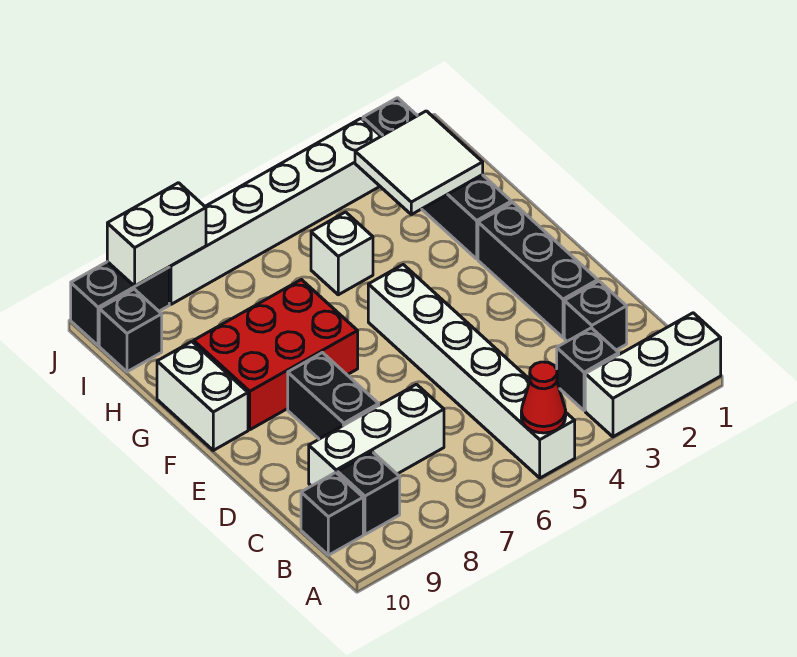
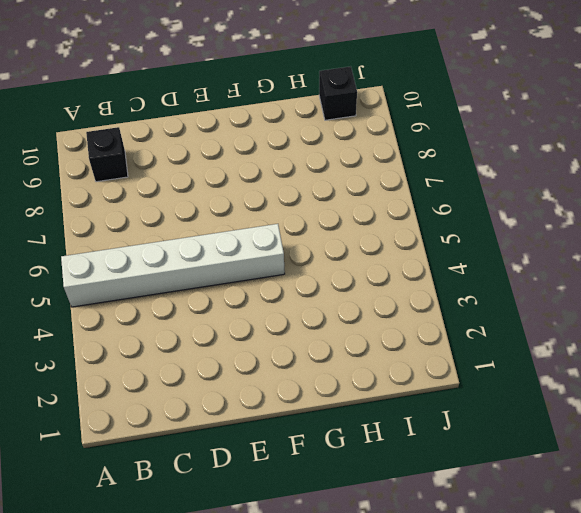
none -> white brick A1:A3 level 1
none -> black brick B3 level 1
none -> black brick B10 level 1

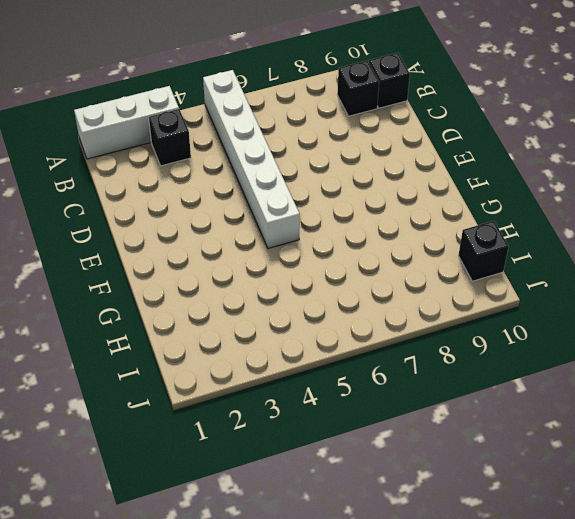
none -> black brick C2 level 1
none -> white brick C7:C9 level 1
none -> black brick D2:F2 level 1

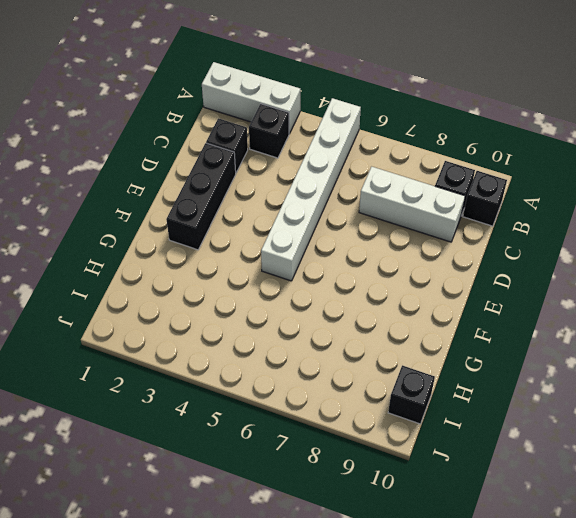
none -> black brick D8:E8 level 1
none -> red brick F7:G9 level 1
none -> white brick F10:G10 level 1

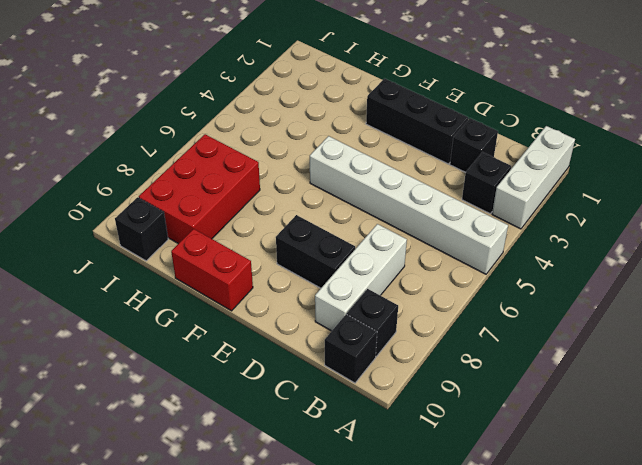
red brick F10:G10 level 1 -> white brick F10:G10 level 1
red brick H7:I9 level 1 -> red brick F7:G9 level 1
none -> black brick G2:J2 level 1
none -> white brick H5 level 1
none -> white brick J3:J8 level 1

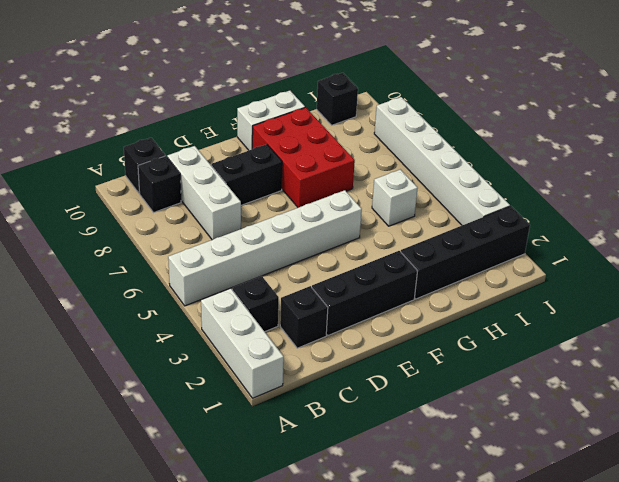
none -> black brick J9:J10 level 1
none -> red cone A5 level 2
none -> white tile H2:I3 level 2

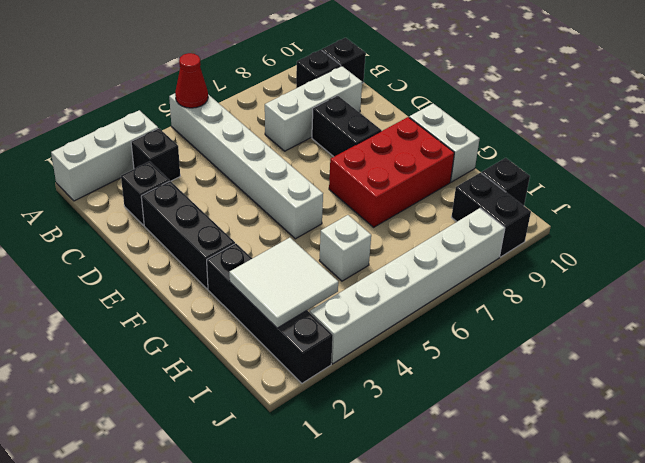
black brick I9:J9 level 1 -> black brick J9:J10 level 1
none -> white brick J8:J9 level 2

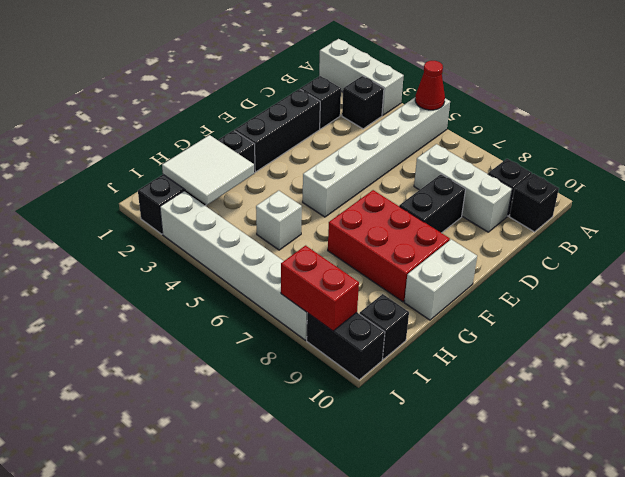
red brick J8:J9 level 2 -> white brick J8:J9 level 2

